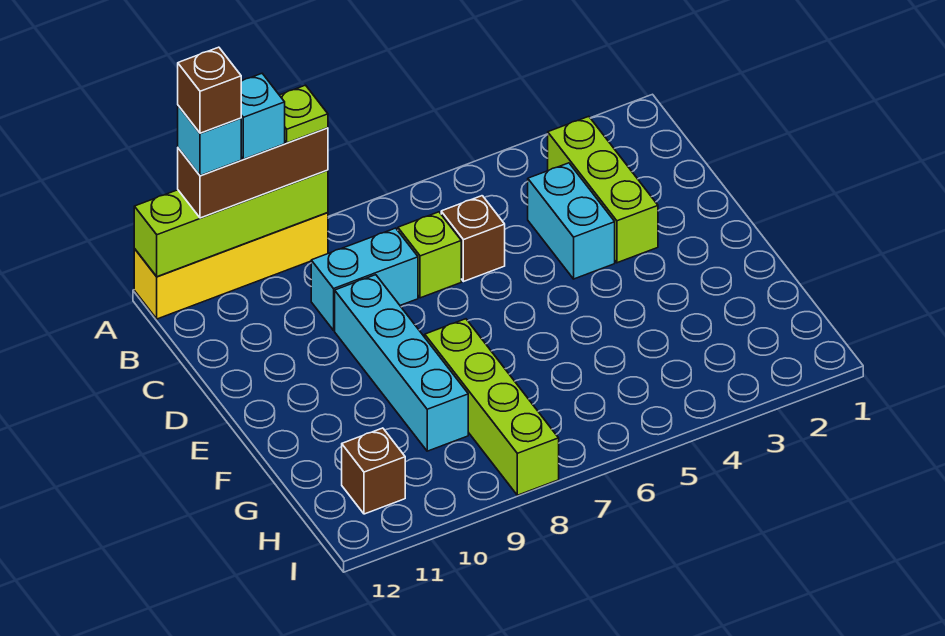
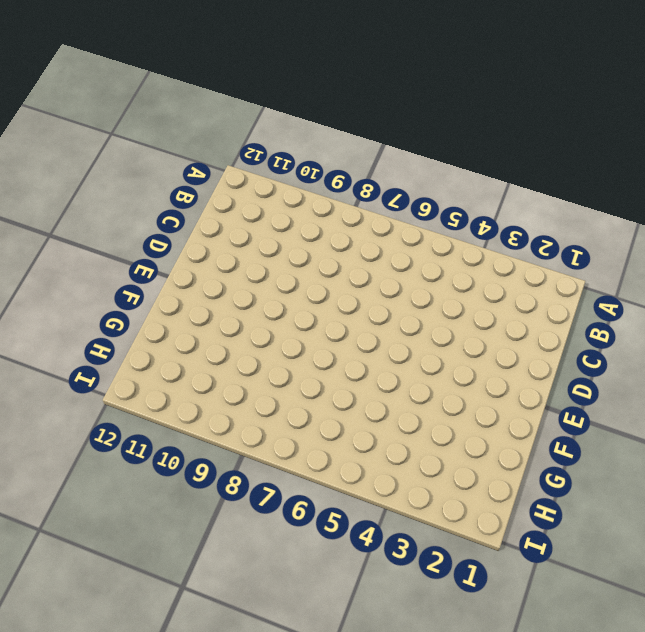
none -> yellow brick A9:A12 level 1
none -> lime brick B3:D3 level 1
none -> cyan brick C4:D4 level 1

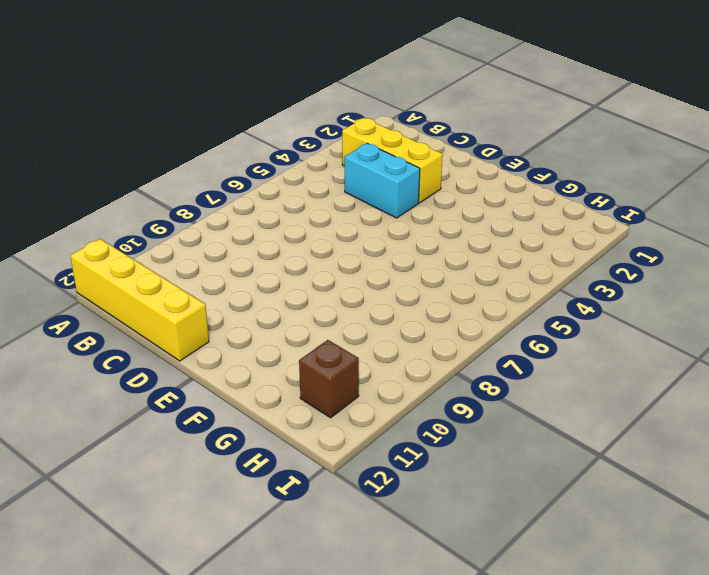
yellow brick A12:D12 level 1 -> yellow brick A9:A12 level 1
yellow brick B3:D3 level 1 -> lime brick B3:D3 level 1
none -> brown brick C6 level 1
none -> lime brick C7 level 1
none -> cyan brick C8:C9 level 1

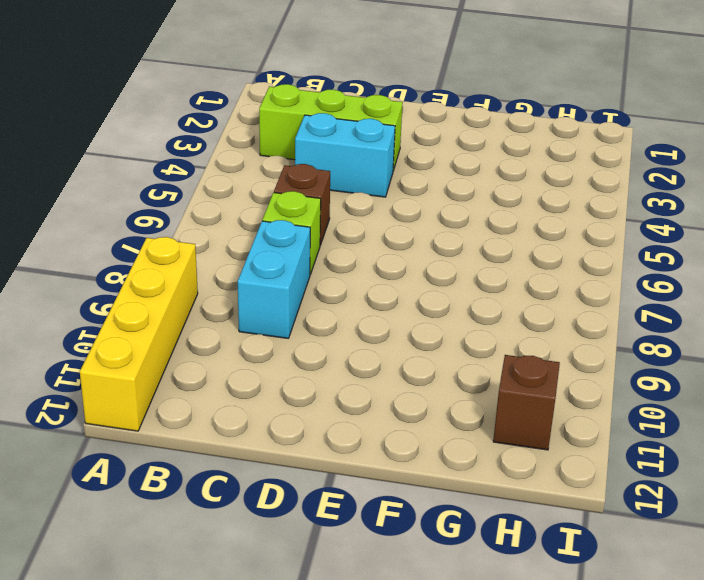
none -> cyan brick D9:G9 level 1
none -> lime brick F8:I8 level 1
none -> lime brick A9:A12 level 2

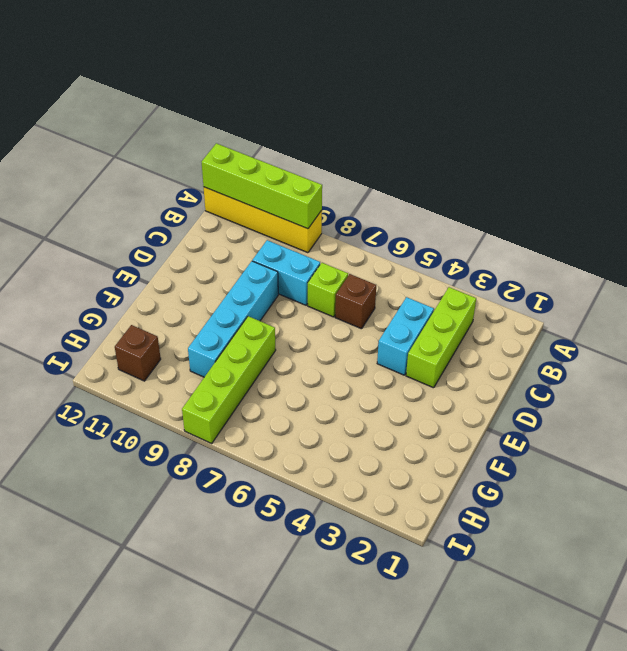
none -> brown brick A9:A11 level 3
none -> lime plate A9 level 4
none -> cyan brick A10 level 4

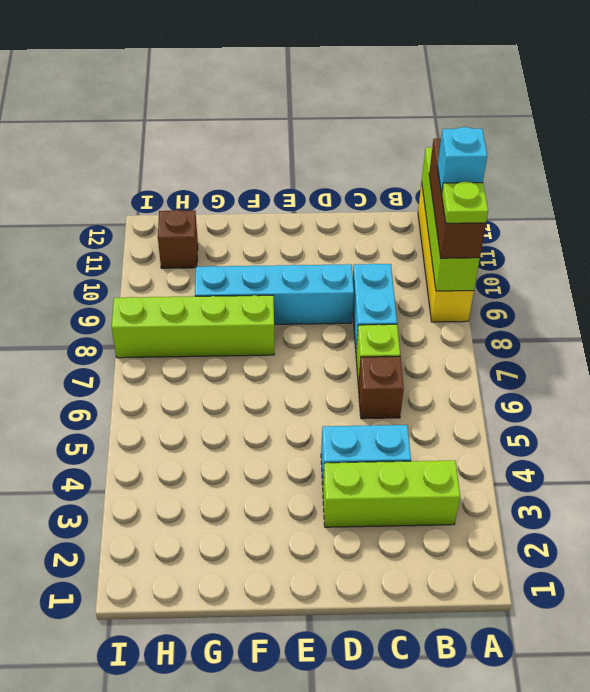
none -> cyan brick A11 level 4
none -> brown brick A11 level 5

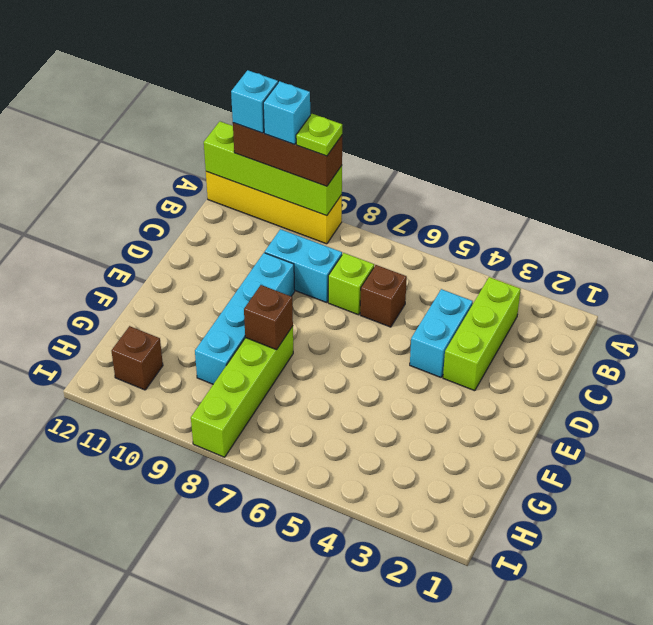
brown brick F8 level 2 -> brown brick A11 level 5

